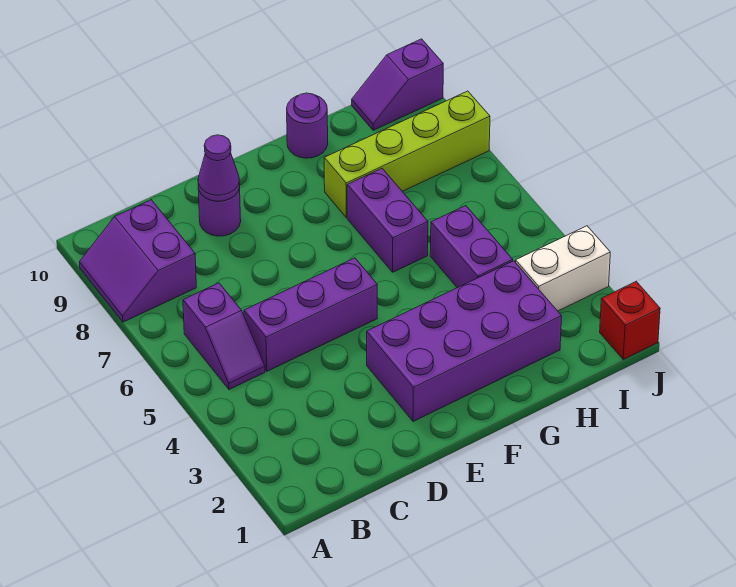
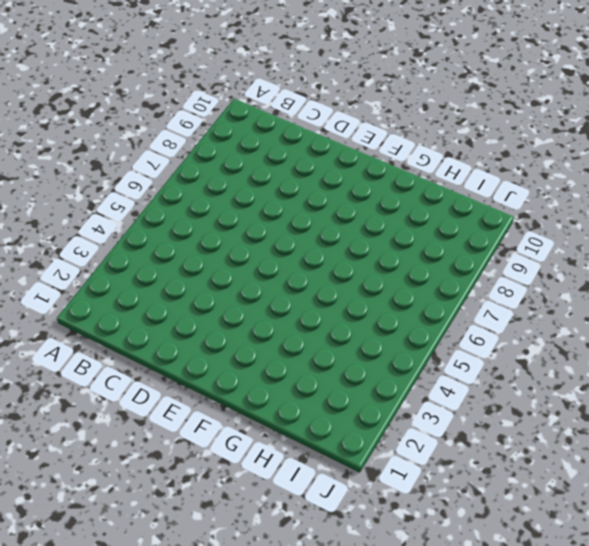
none -> purple slope A8:B9 level 1 top B
none -> purple slope B5:B6 level 1 top 6
none -> purple brick C5:E5 level 1

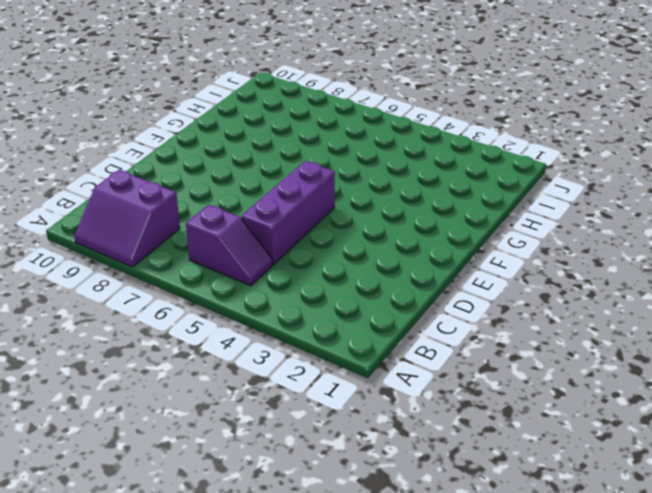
none -> purple round brick D9 level 1
none -> purple brick E2:H3 level 1
none -> purple brick G6:G7 level 1

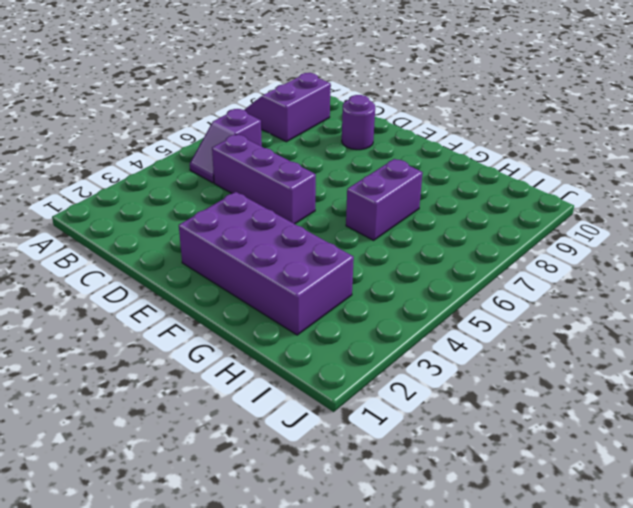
none -> lime brick G8:J8 level 1
none -> purple round brick G10 level 1
none -> purple brick H4:H5 level 1

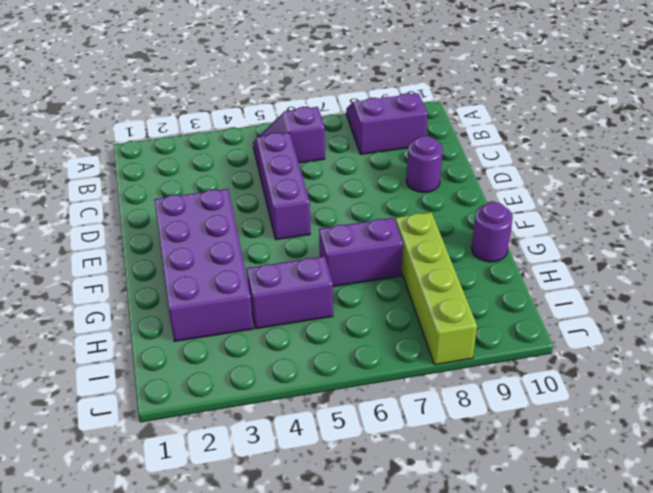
none -> white brick I3:J3 level 1
none -> purple slope I10:J10 level 1 top J
none -> red brick J1 level 1

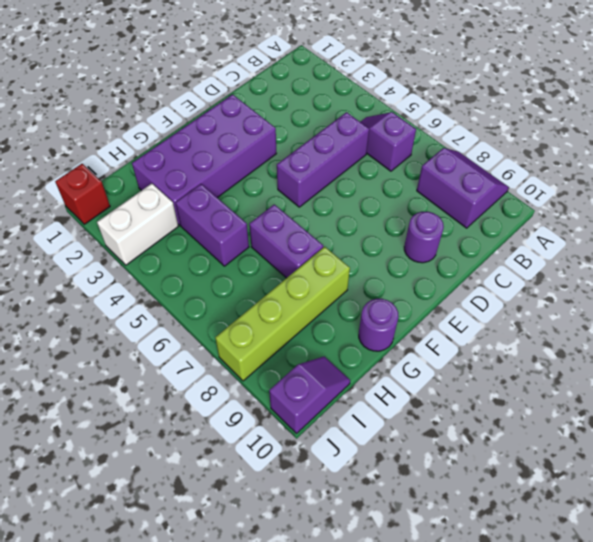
none -> purple cone D9 level 2

